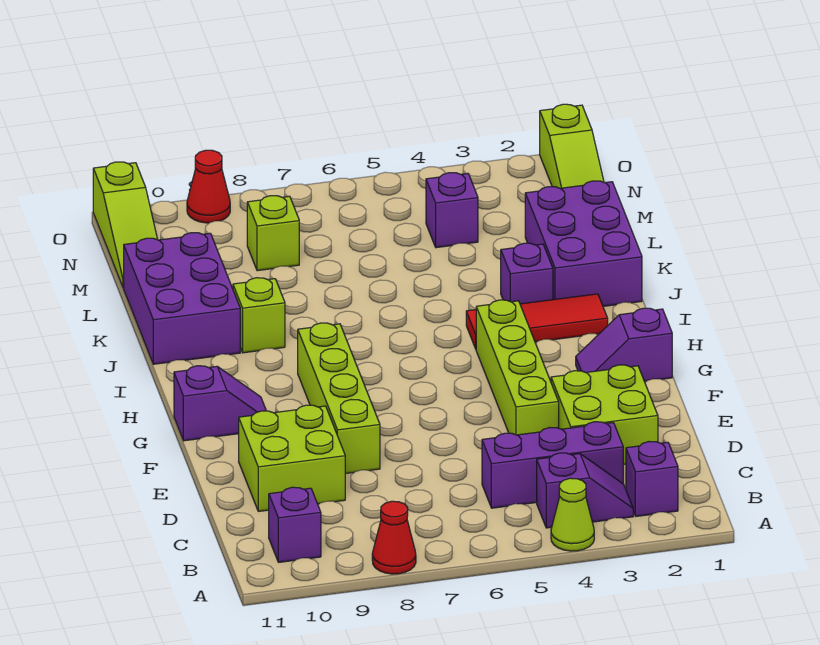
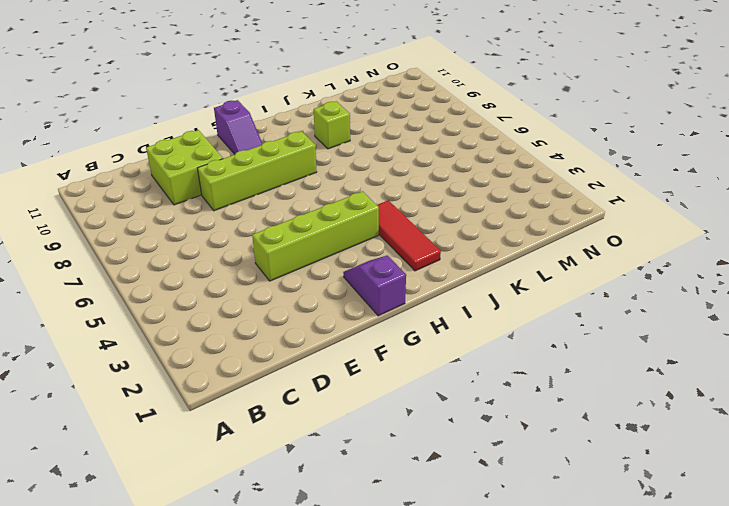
none -> lime cone A4 level 1
none -> red cone A8 level 1
none -> purple brick B2 level 1

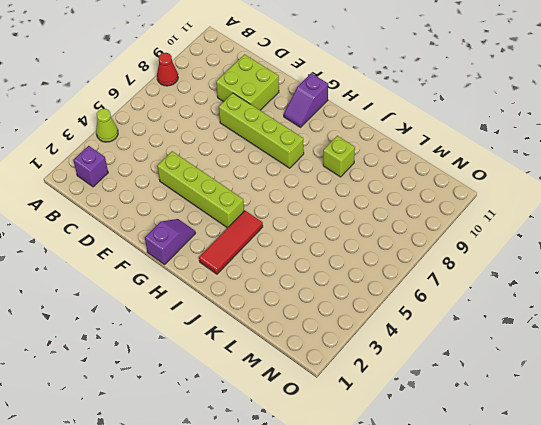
none -> purple slope B3:B4 level 1 top 4
none -> purple brick B10 level 1
none -> purple brick C3:C5 level 1

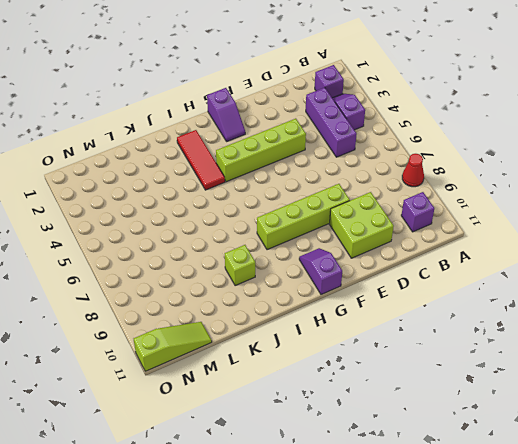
none -> lime cone A4 level 1
none -> lime brick D2:E3 level 1
none -> purple brick J1:L2 level 1

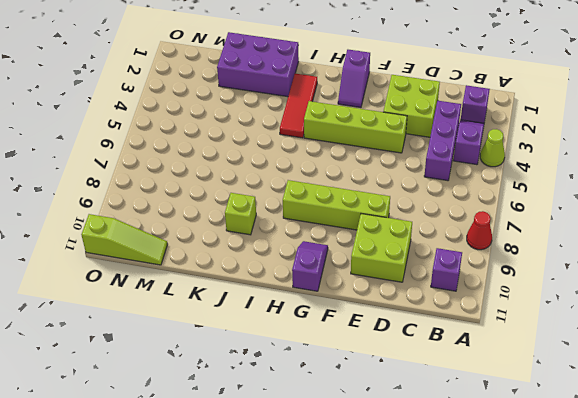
none -> purple brick J3 level 1
none -> purple brick J10:L11 level 1
none -> lime slope M1:O1 level 1 top O

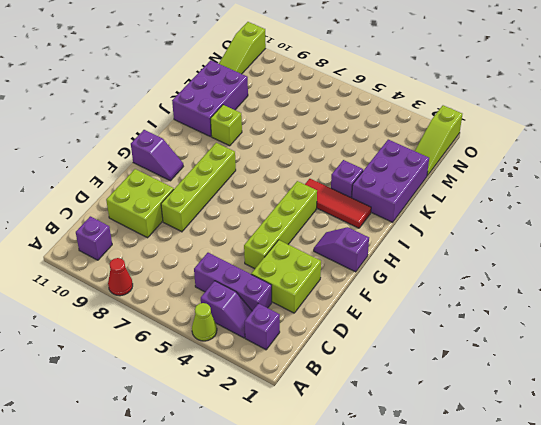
none -> purple brick M4 level 1
none -> lime brick M8 level 1
none -> red cone O9 level 1

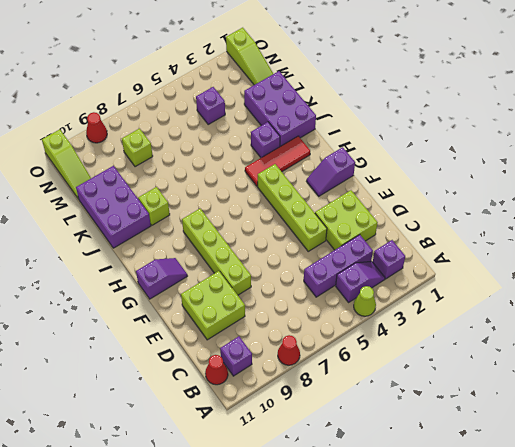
red cone B11 level 1 -> none

